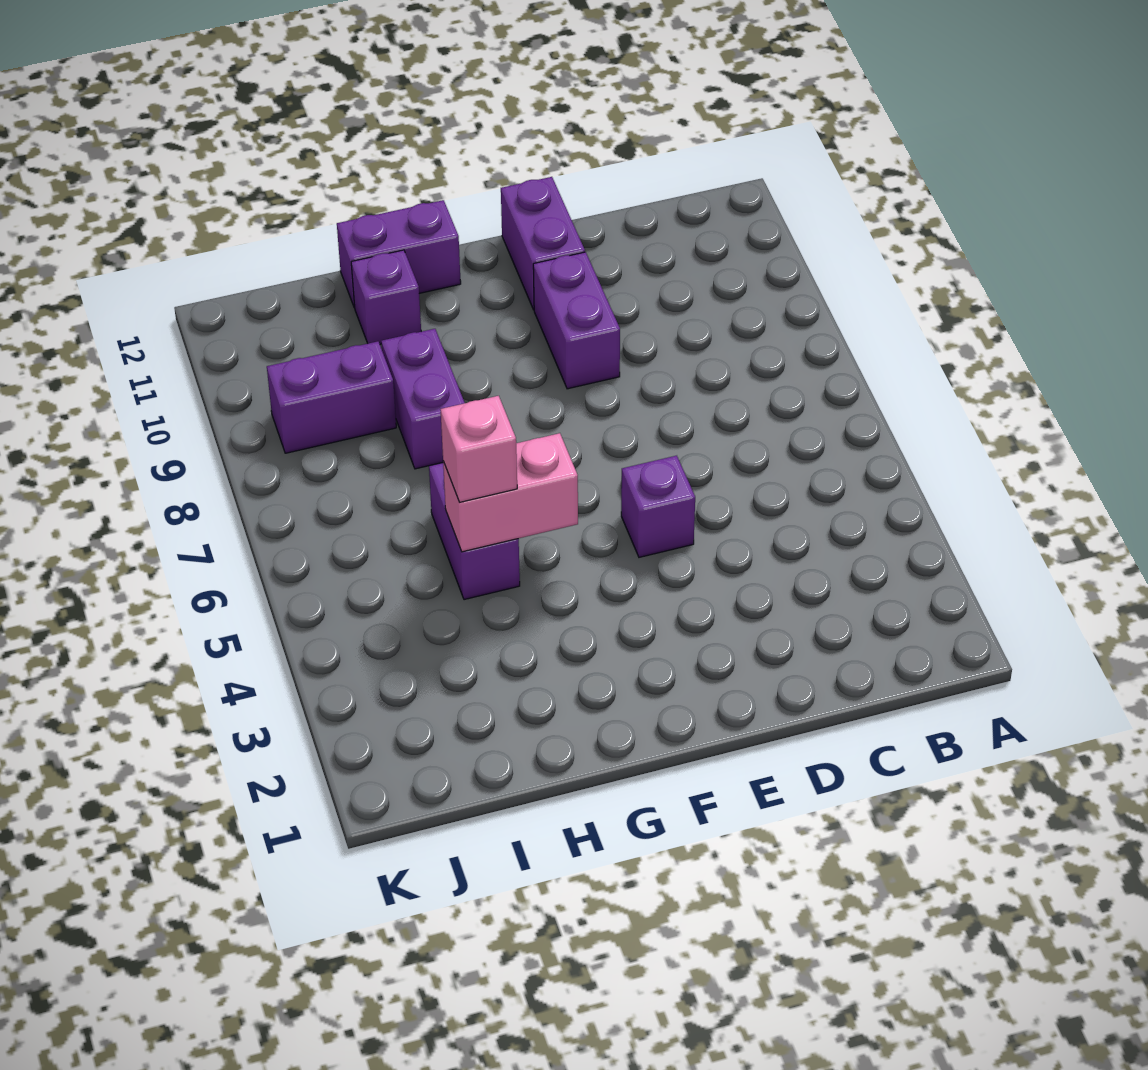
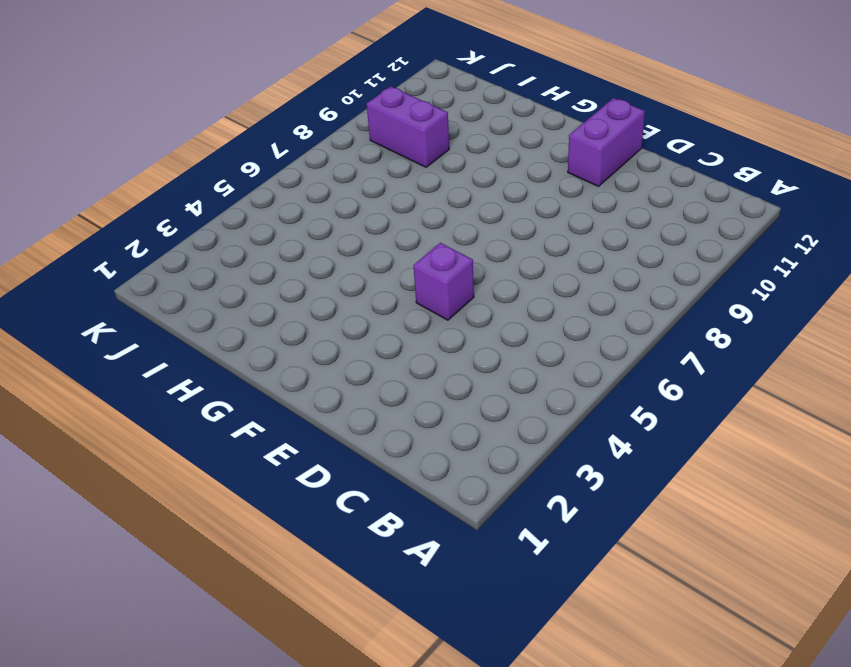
none -> purple brick E9:E10 level 1
none -> purple brick G12:H12 level 1

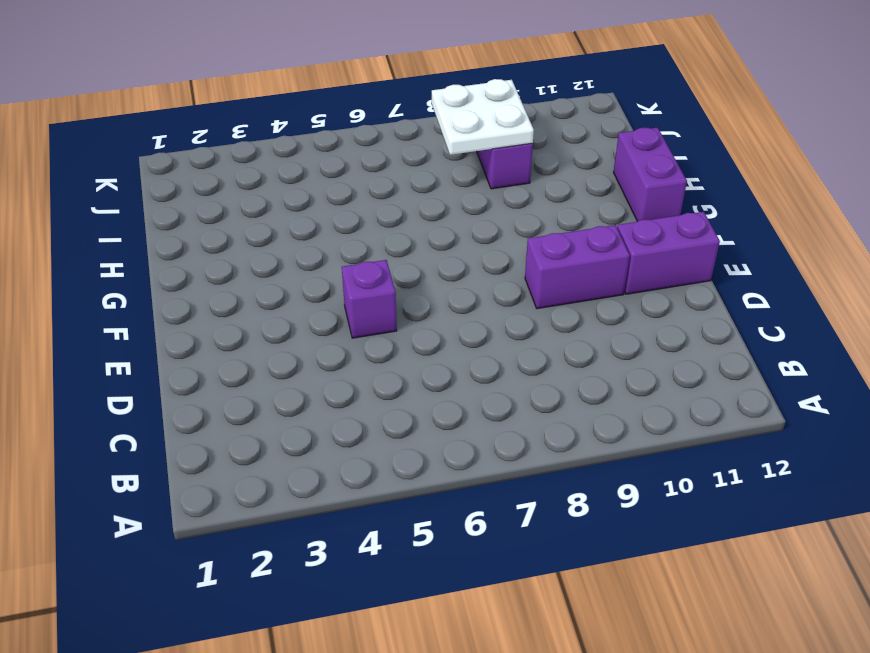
white plate I8:J9 level 2 -> none
none -> purple brick H5:H6 level 1
none -> purple brick H8:H9 level 1

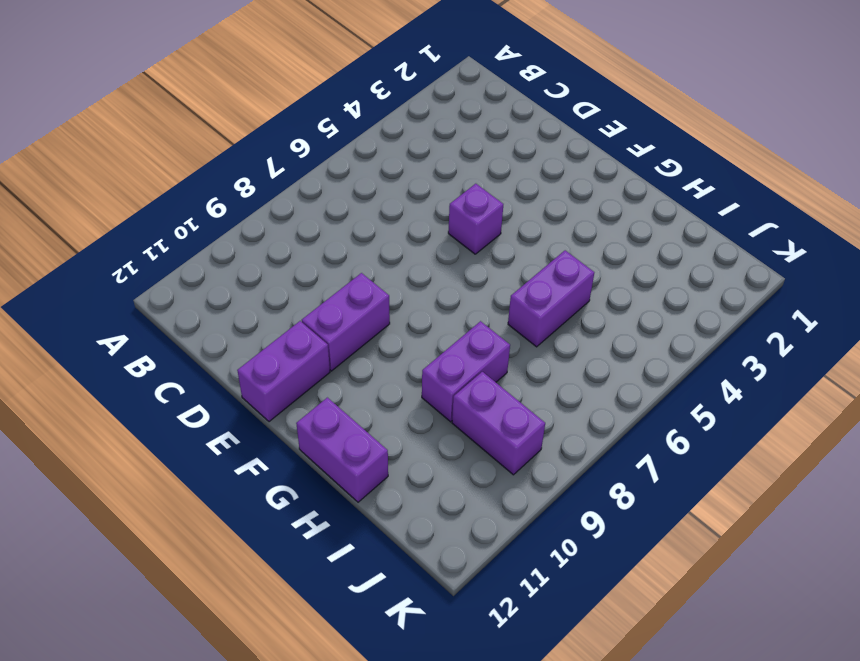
none -> purple brick H11 level 1
none -> pink brick G5:H5 level 2

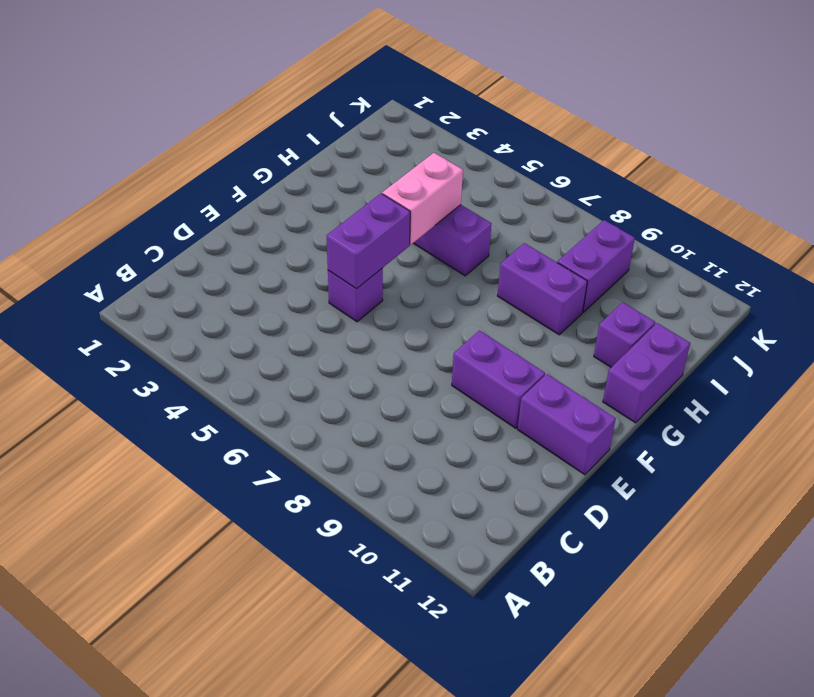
purple brick E5:F5 level 2 -> none
none -> pink brick H5 level 3

